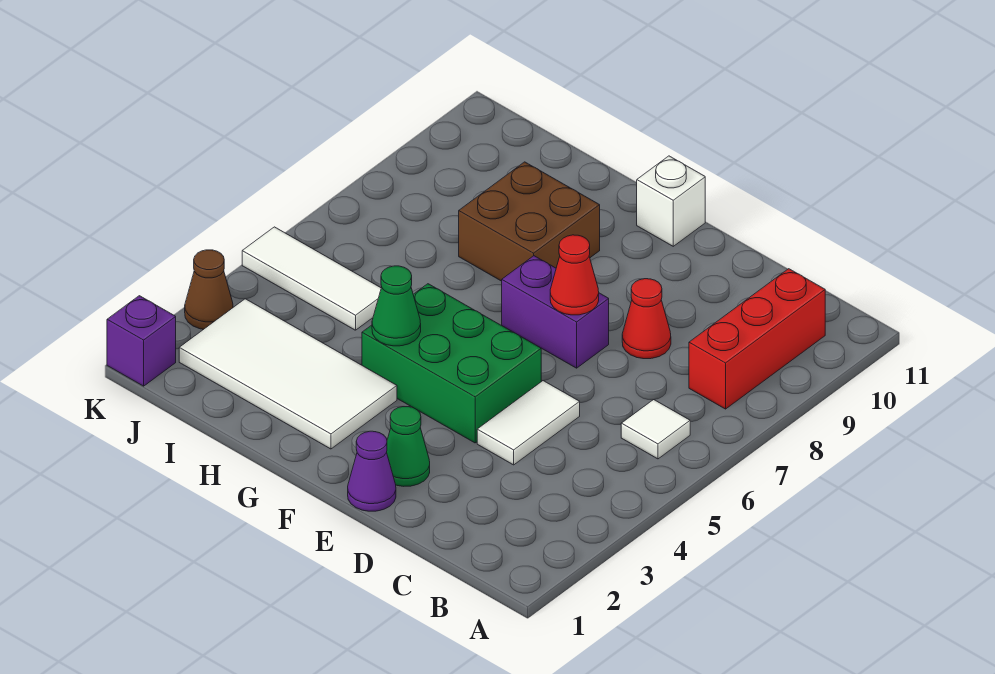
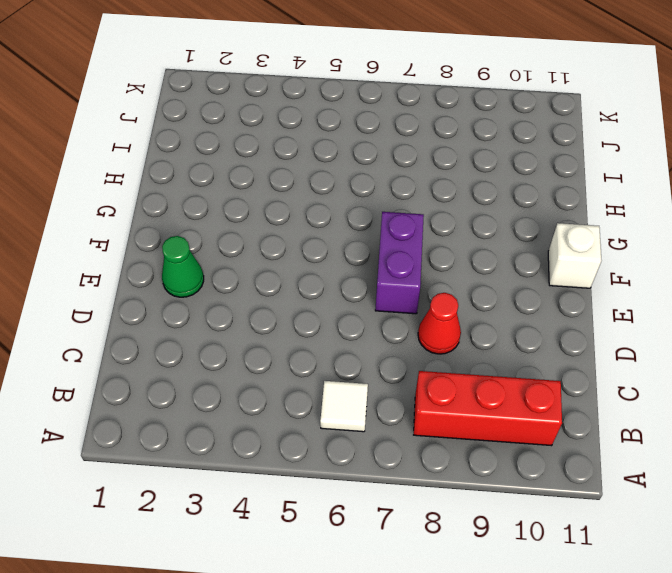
none -> white tile D4:D5 level 1
none -> purple cone E1 level 1
none -> green brick E4:G5 level 1

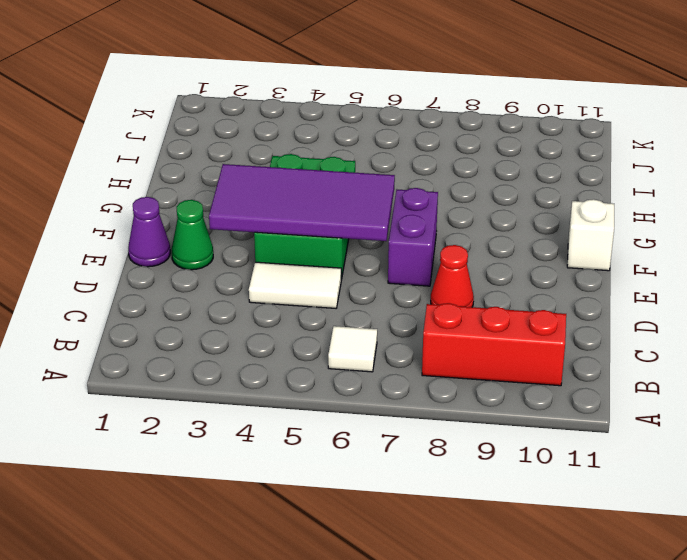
purple tile E3:F6 level 2 -> none
none -> white tile G2:J3 level 1
none -> brown brick G8:H9 level 1
none -> white tile I5:K5 level 1

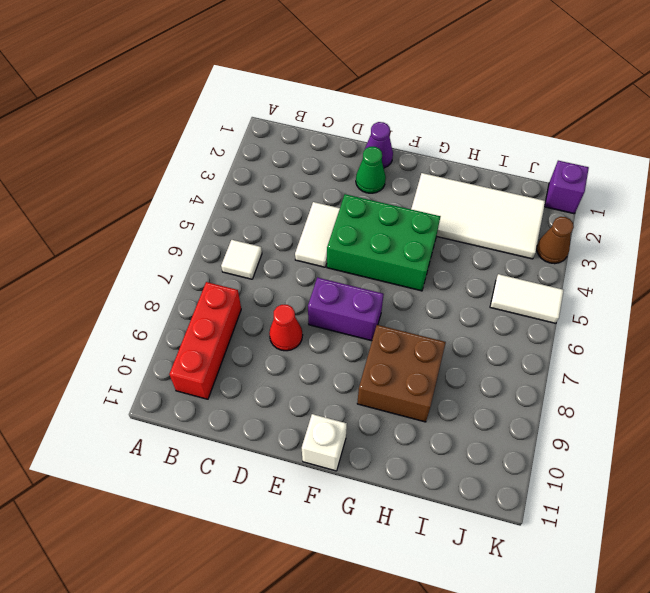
white tile J5:K5 level 1 -> white tile I5:K5 level 1
none -> red cone E7 level 2
none -> green cone G4 level 2

